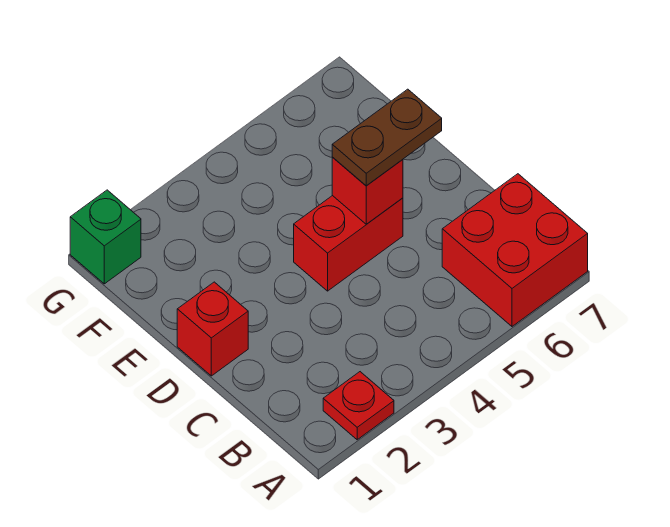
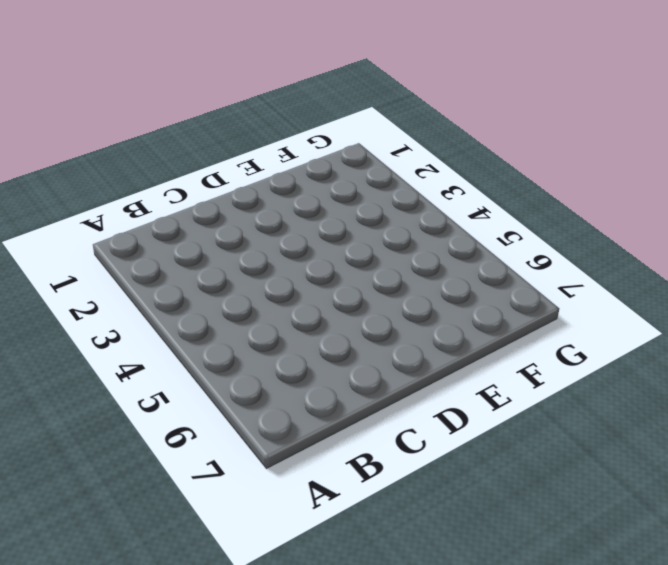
none -> red plate A2 level 1
none -> red brick A6:B7 level 1

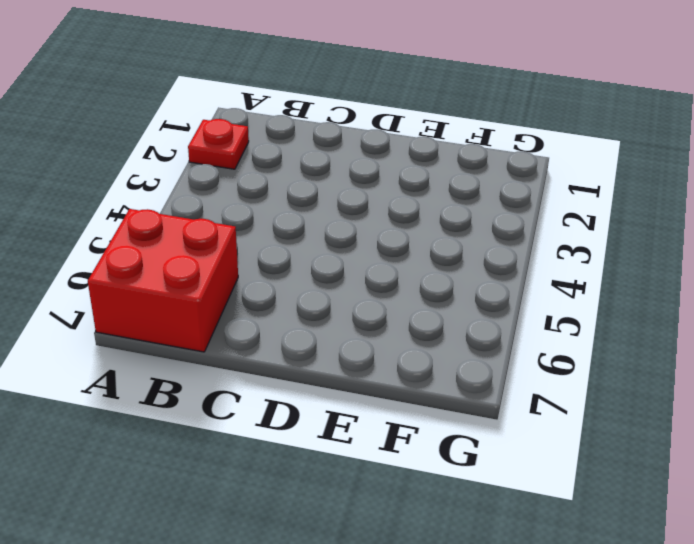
none -> red brick D1 level 1
none -> red brick D4:D5 level 1

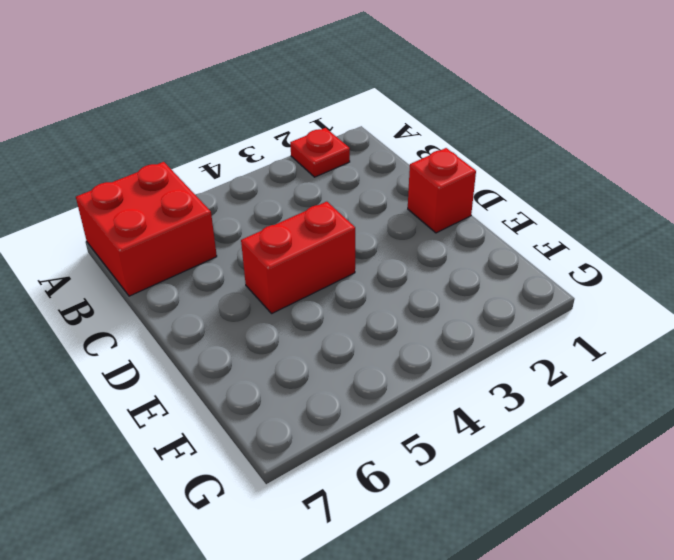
none -> green brick G1 level 1
none -> red brick D5 level 2

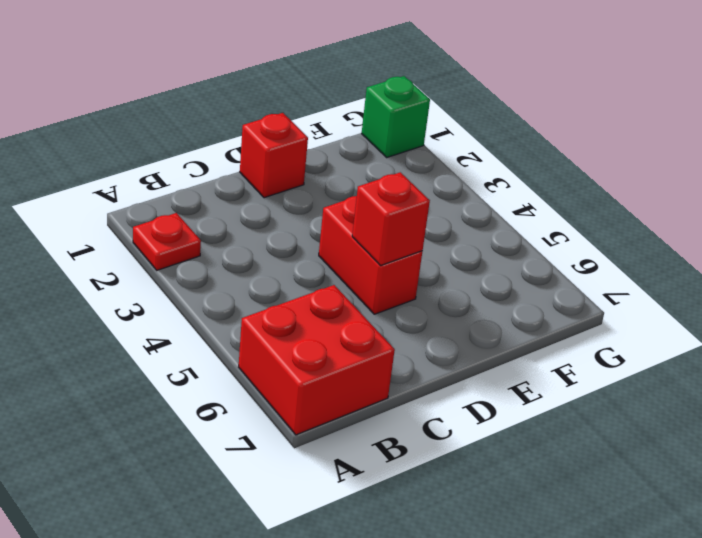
none -> brown plate D5:D6 level 3

